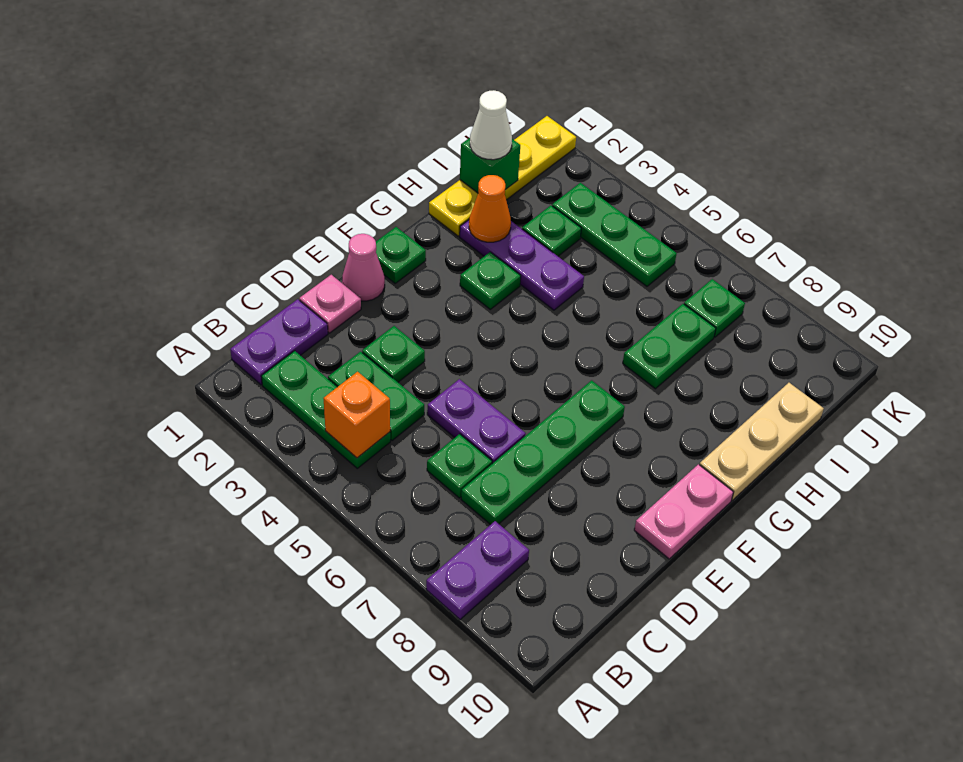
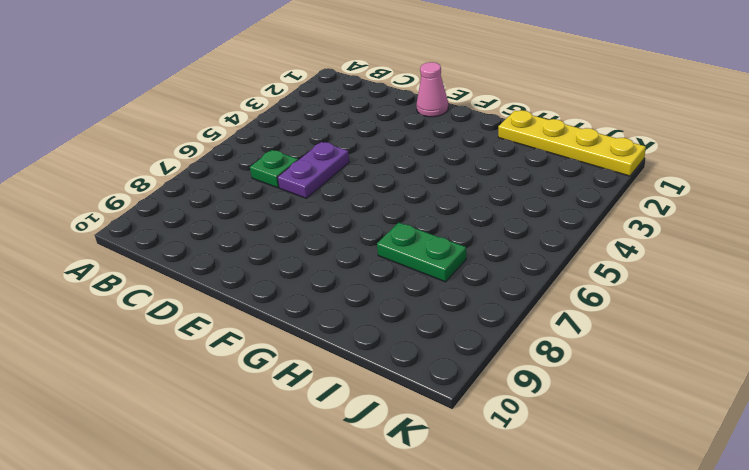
none -> purple plate A8:B8 level 1
none -> purple plate B1:C1 level 1
none -> green plate B2:B4 level 1

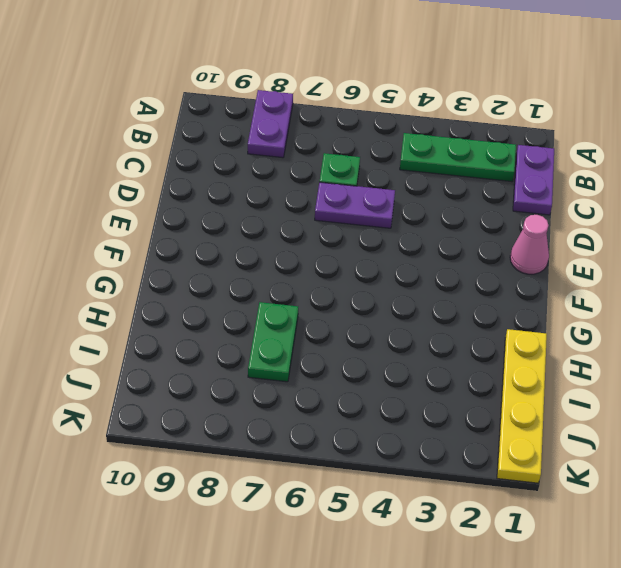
none -> green plate C3:C4 level 1
none -> green plate C7:F7 level 1
none -> pink plate D1 level 1

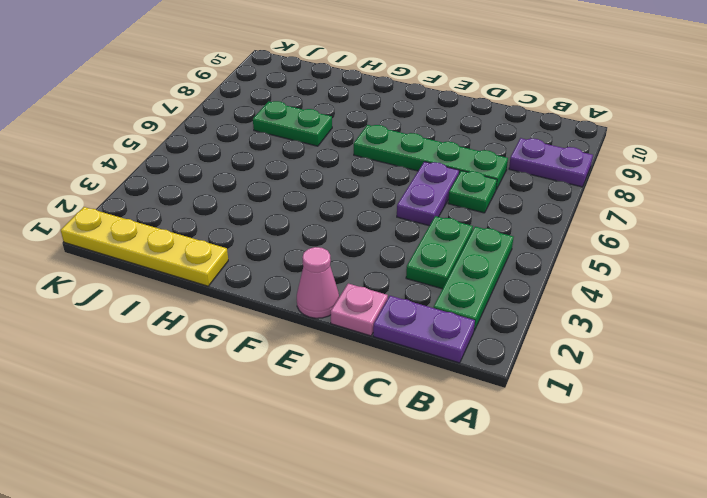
none -> green plate D3 level 1
none -> pink plate E10:F10 level 1
none -> green plate F1 level 1

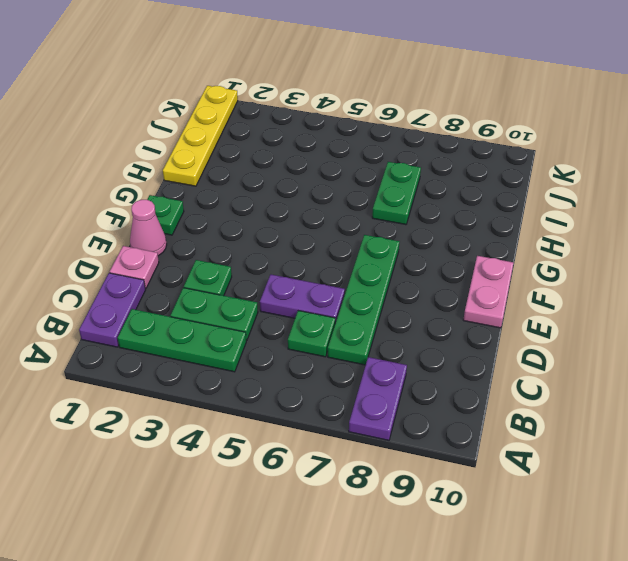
none -> green plate G3 level 1
none -> tan plate G10:I10 level 1
none -> purple plate H2:H4 level 1

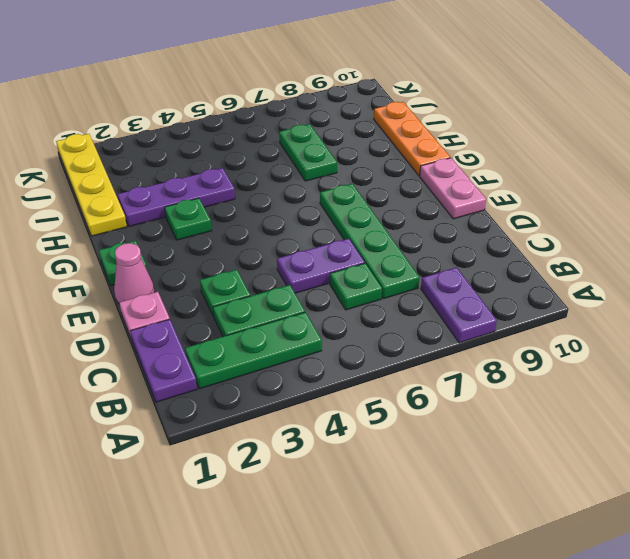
orange plate G10:I10 level 1 -> tan plate G10:I10 level 1
none -> green plate I3 level 1
none -> green plate J3:J5 level 1
none -> green plate J7 level 1

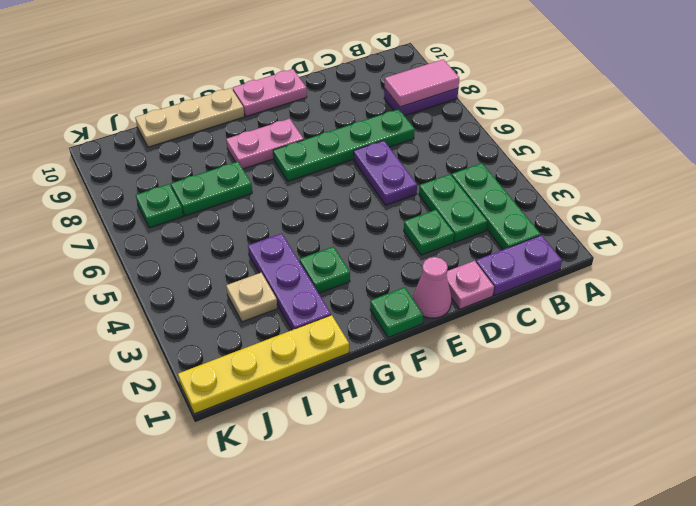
pink tile A8:B8 level 2 -> none
pink plate F8:G8 level 1 -> none
tan plate I3 level 1 -> green plate I3 level 1
none -> green plate C6 level 1
none -> green plate J3:J5 level 1
none -> orange brick B4 level 2

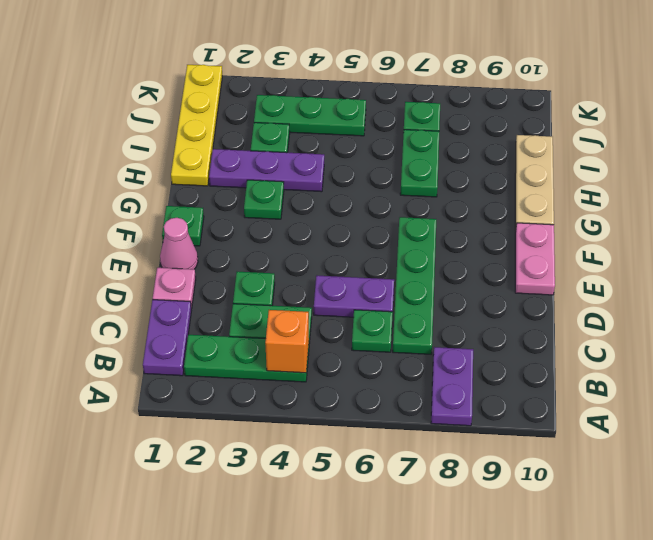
none -> orange cone H2 level 2
none -> green brick I1 level 2
none -> white cone I1 level 3

